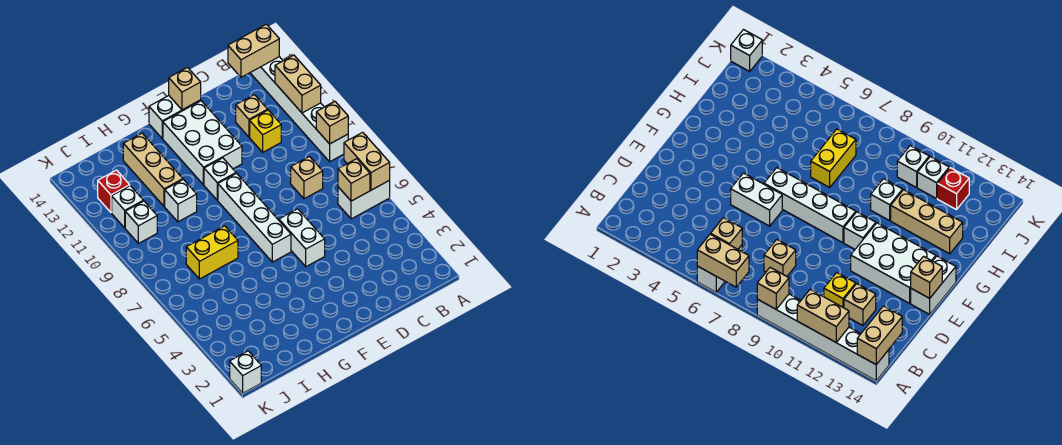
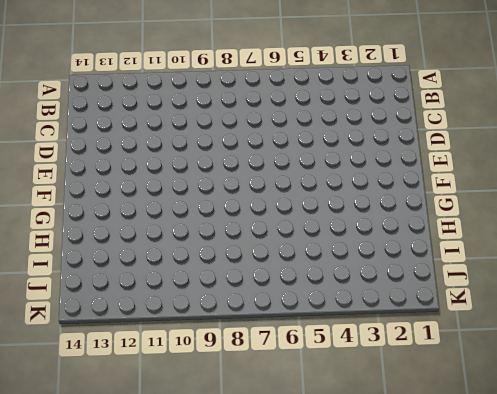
none -> white brick A6:B6 level 1
none -> white brick A9:A14 level 1
none -> tan brick C8 level 1

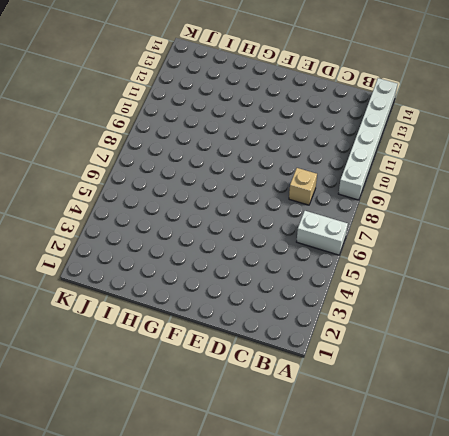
none -> yellow brick C11 level 1
none -> tan brick C12 level 1
none -> white brick E5:E6 level 1

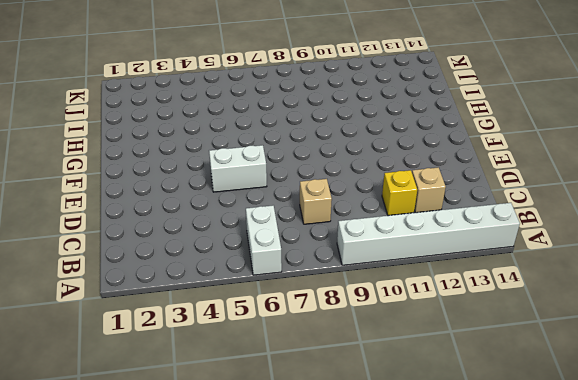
none -> white brick E11:F13 level 1
none -> white brick E14:F14 level 1
none -> white brick F6:F9 level 1

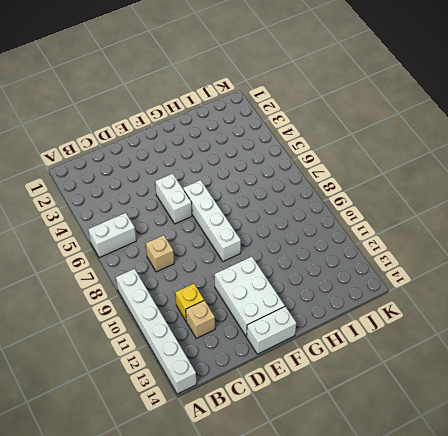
none -> white brick F10 level 1
none -> yellow brick H7:I7 level 1
none -> white brick H10 level 1

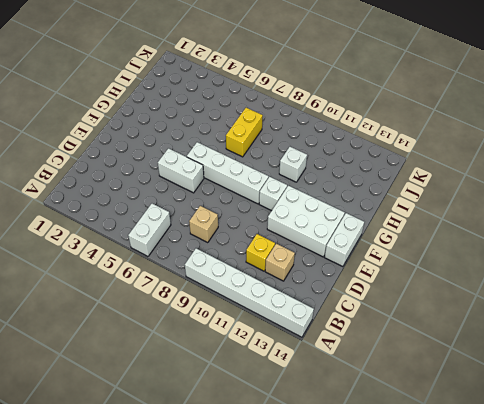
none -> tan brick H11:H13 level 1
none -> white brick J10 level 1
none -> white brick J11 level 1

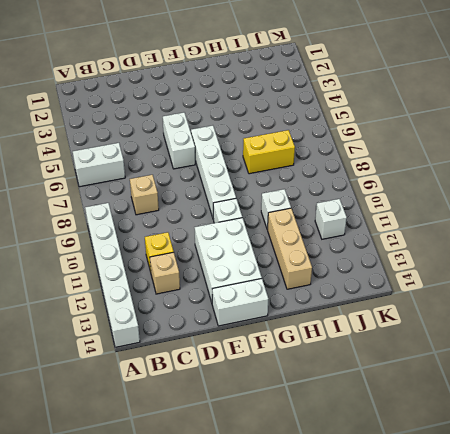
none -> white brick J10 level 1
none -> red brick J12 level 1
none -> white brick K1 level 1

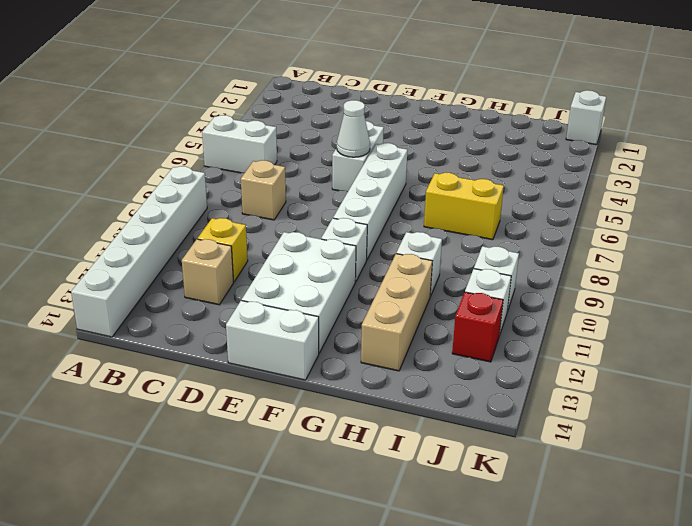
white cone E6 level 2 -> none
none -> tan brick A6:A7 level 2
none -> tan brick A9 level 2
none -> tan brick A11:A12 level 2

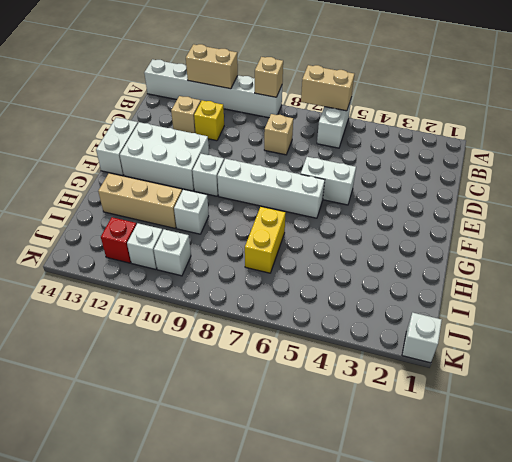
none -> tan brick A14:B14 level 2
none -> tan brick B6 level 2
none -> tan brick E14 level 2

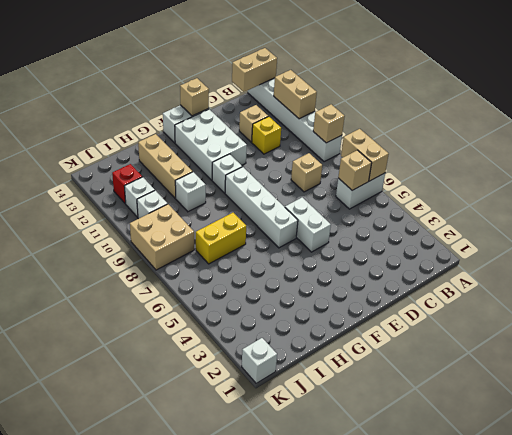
tan brick J8:K9 level 1 -> none

